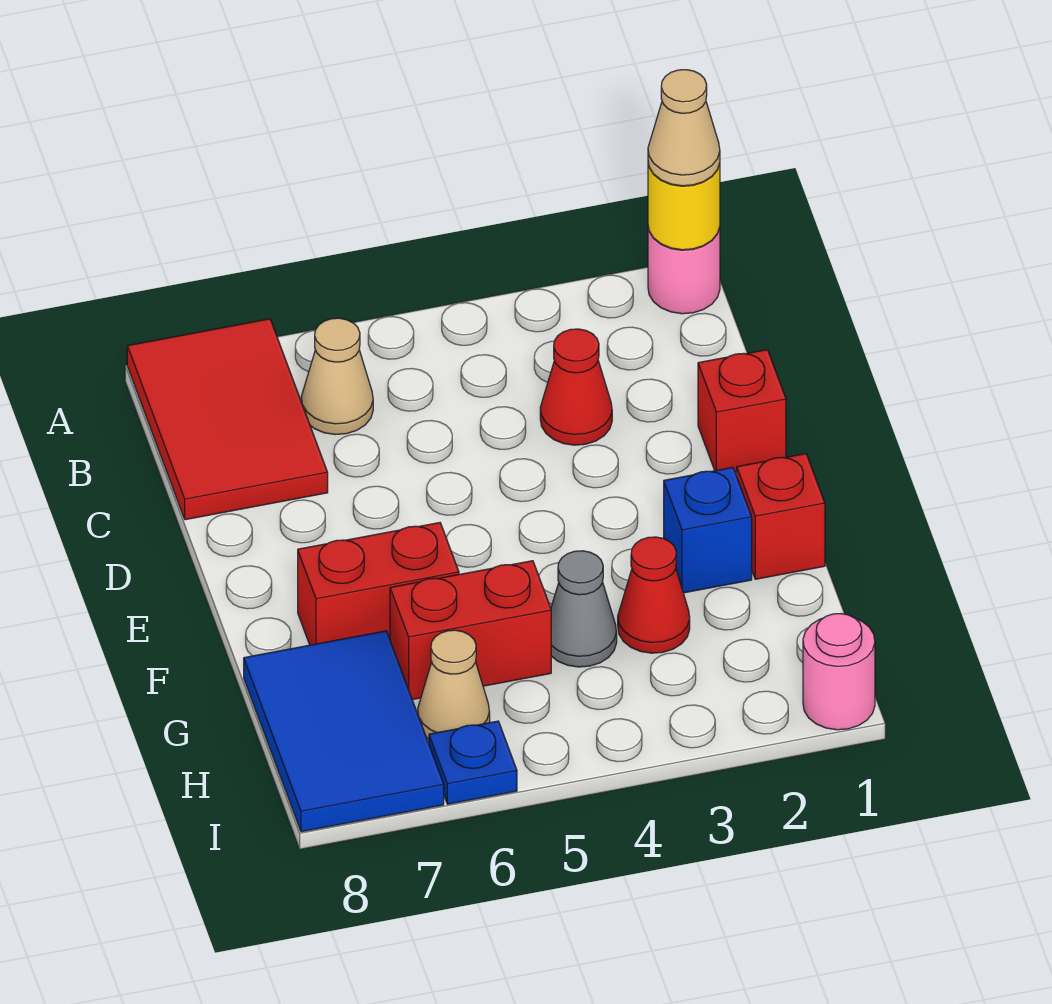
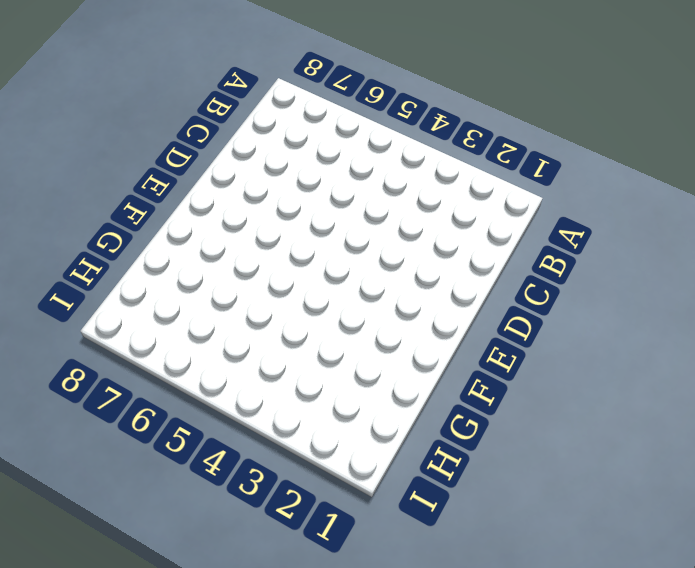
none -> pink round brick A1 level 1
none -> red tile A7:C8 level 1
none -> tan cone B6 level 1

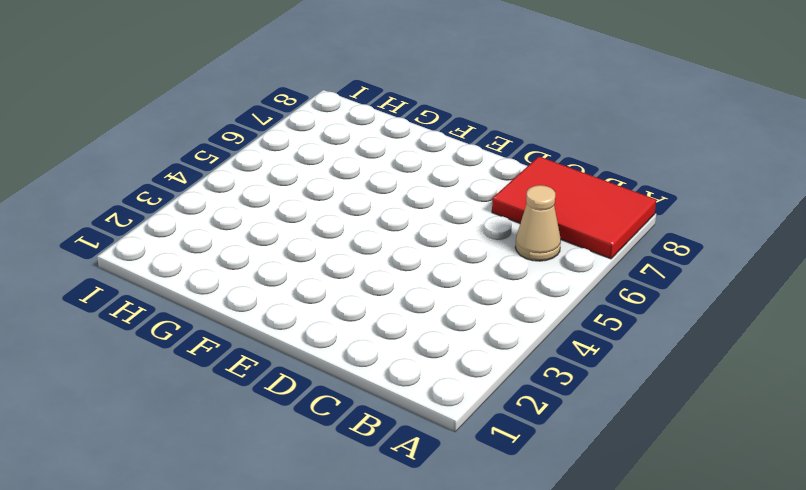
none -> pink round brick A1 level 1
none -> red cone C3 level 1
none -> red brick D1 level 1

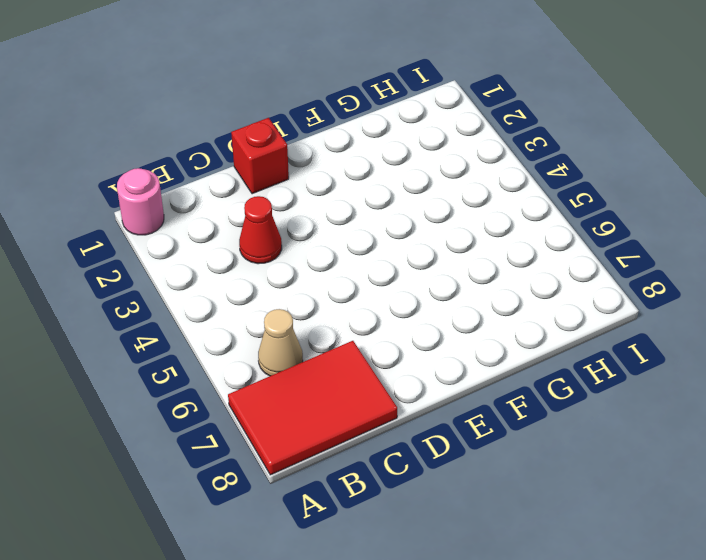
none -> red brick F1 level 1
none -> blue brick F2 level 1
none -> red brick F6:F7 level 1

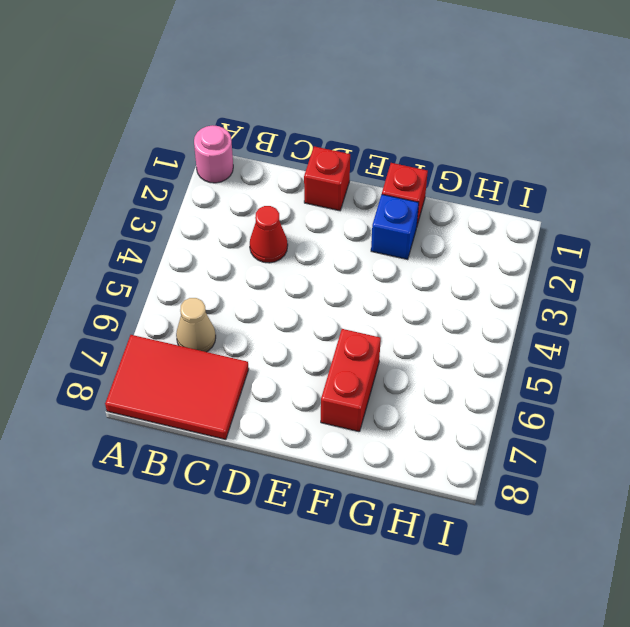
none -> red cone G3 level 1
none -> grey cone G4 level 1
none -> red brick G5:G6 level 1

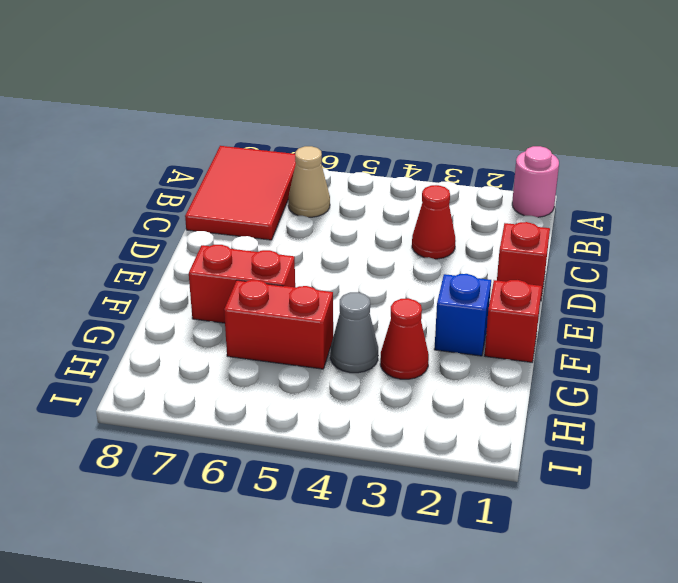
none -> blue tile G7:I8 level 1
none -> tan cone H6 level 1
none -> pink round brick I1 level 1

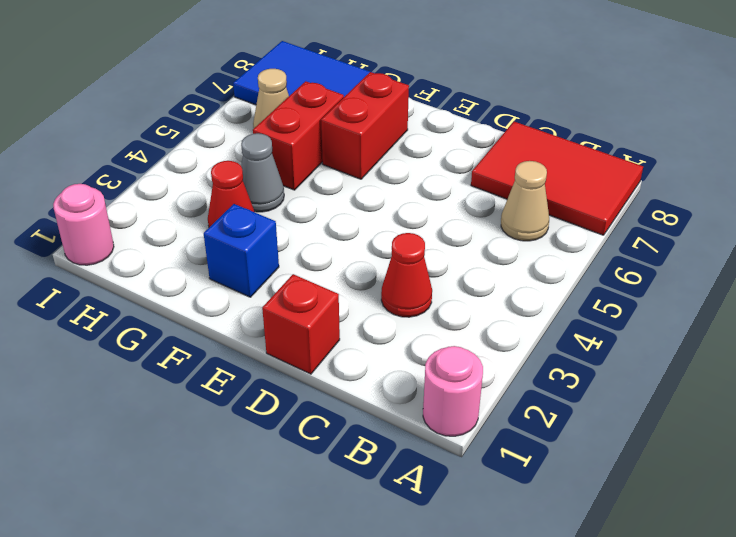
none -> red brick F1 level 1
none -> blue plate I6 level 1
none -> yellow round brick A1 level 2

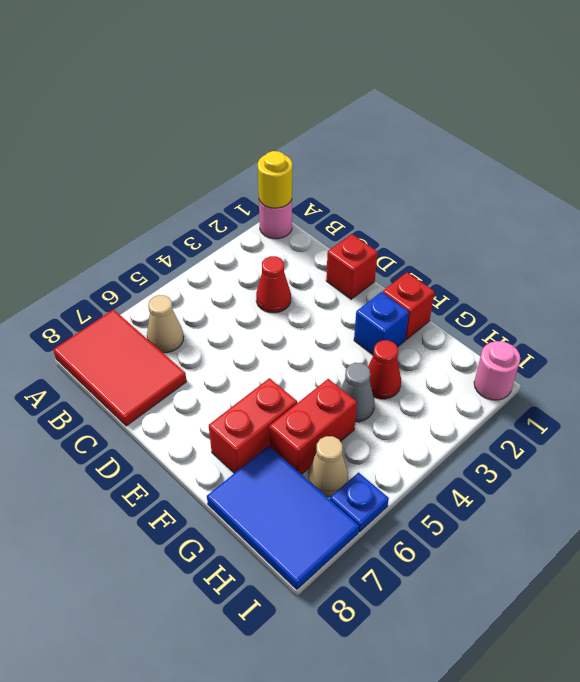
none -> tan cone A1 level 3

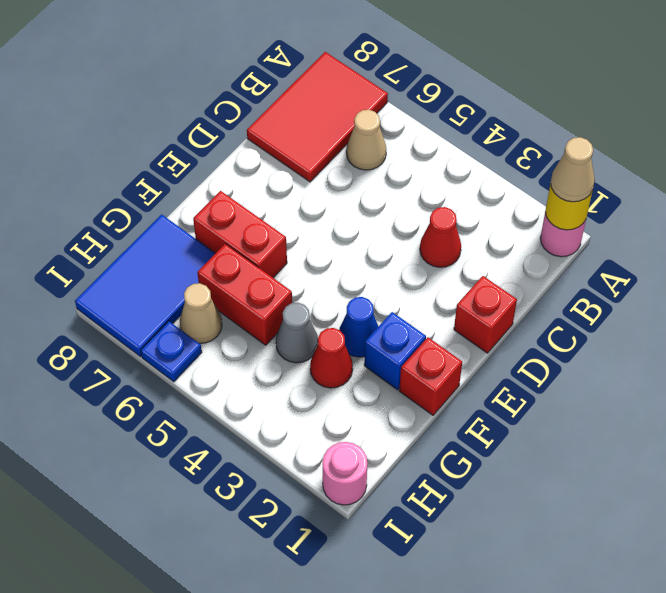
blue cone F3 level 1 -> none

